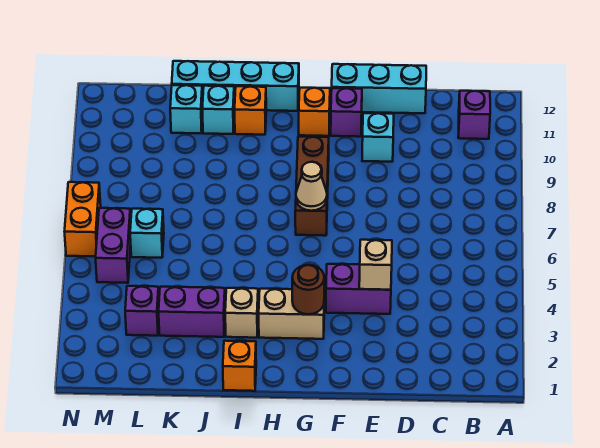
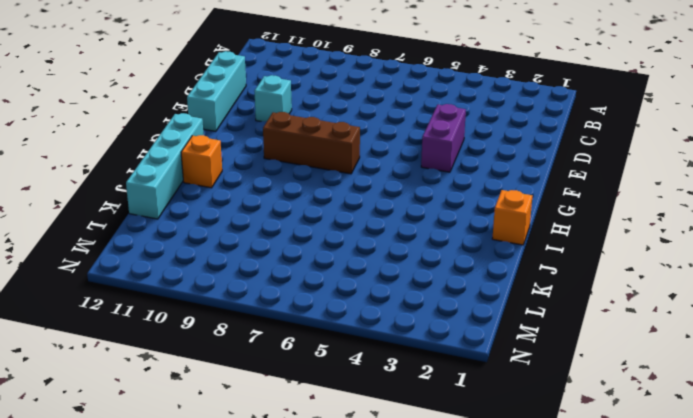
none -> purple brick B11 level 1
none -> purple brick F11 level 1
none -> tan brick G3:H3 level 1

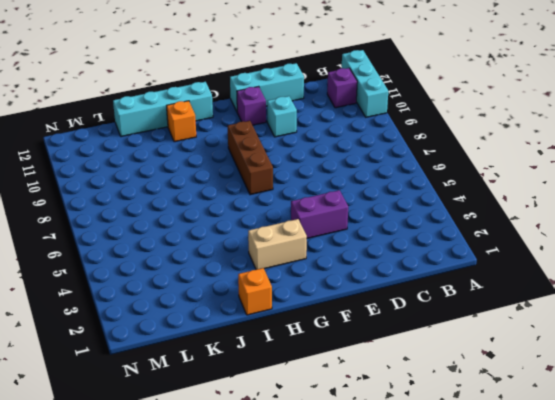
cyan brick A10:A12 level 1 -> none
none -> orange brick G11 level 1
none -> tan brick I3 level 1
none -> purple brick J3:K3 level 1

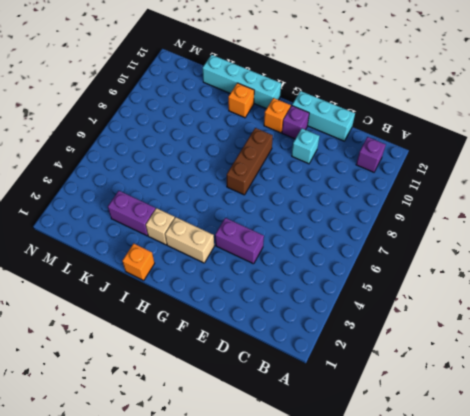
none -> cyan brick J11 level 1
none -> cyan brick K11 level 1
none -> purple brick L3 level 1

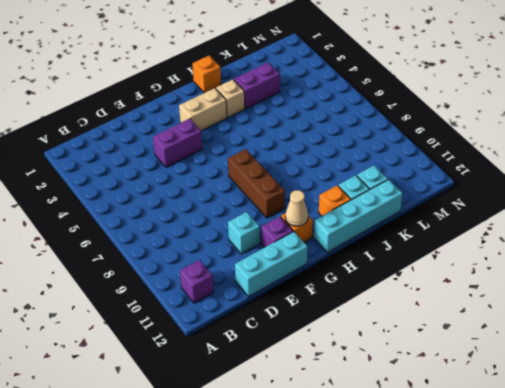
tan cone G11 level 2 -> tan cone G7 level 2
none -> purple brick L3 level 1
none -> cyan brick L6 level 1
none -> purple brick M5:M6 level 1

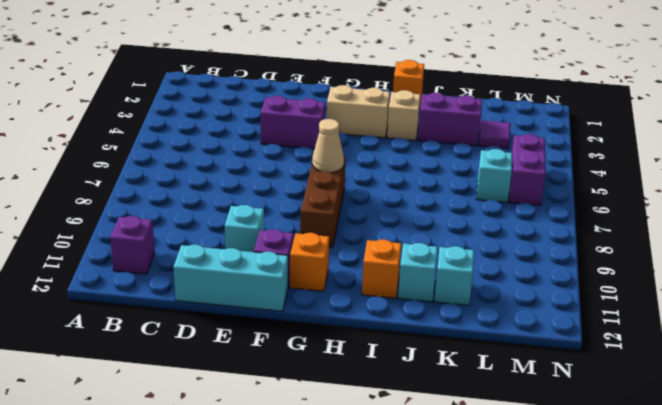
purple tile L3 level 1 -> purple brick L3 level 1
none -> cyan brick H12:K12 level 1
none -> orange brick N6:N7 level 1
none -> tan brick E4 level 2

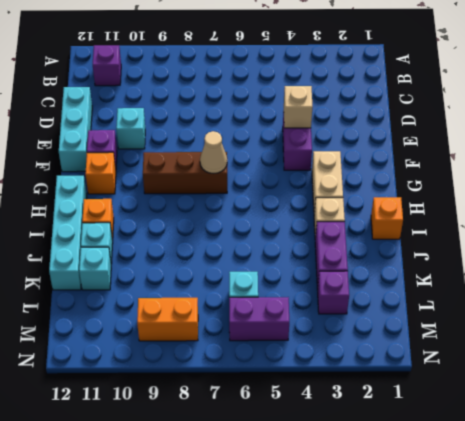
orange brick M8:M9 level 1 -> orange brick N6:N7 level 1
none -> brown round brick G3 level 2

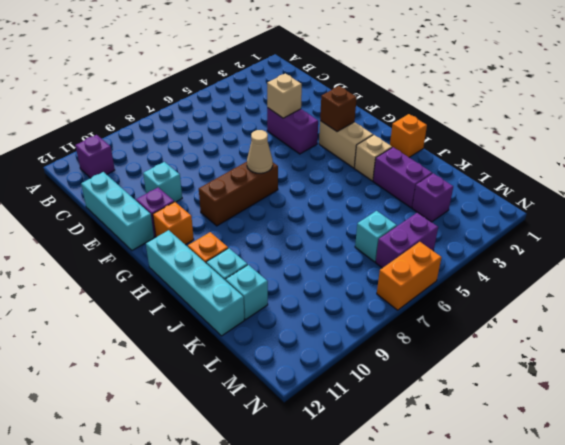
brown brick G3 level 2 -> brown round brick G3 level 2

